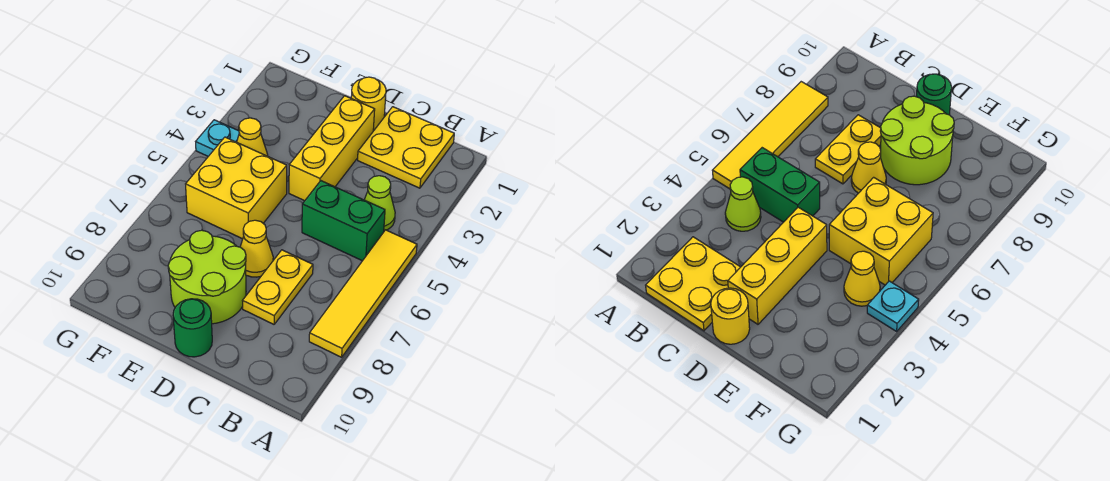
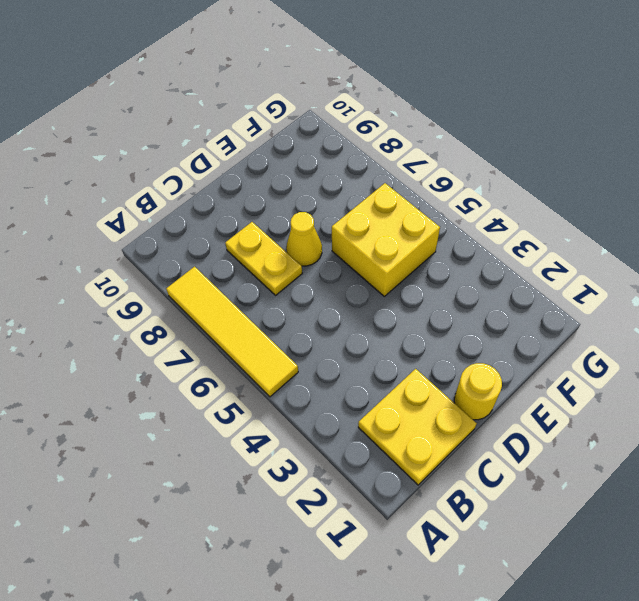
none -> lime cone B4 level 1
none -> green brick B5:C5 level 1
none -> yellow brick D2:D4 level 1

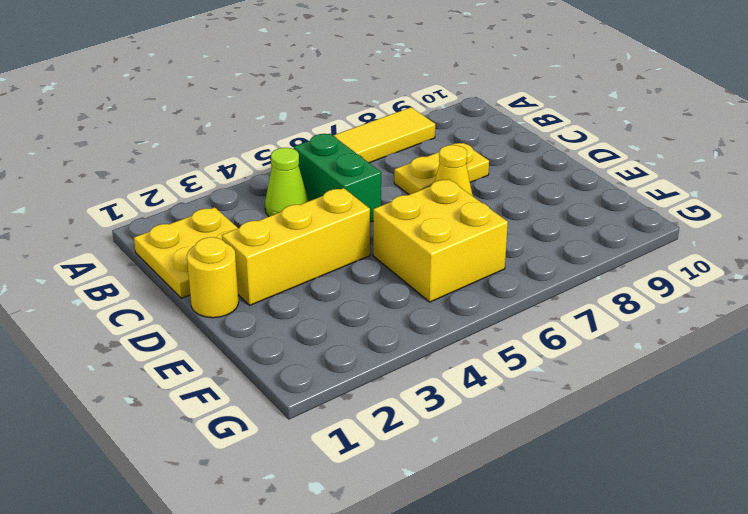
none -> lime round brick D8:E9 level 1
none -> green round brick D10 level 1
none -> yellow cone F4 level 1

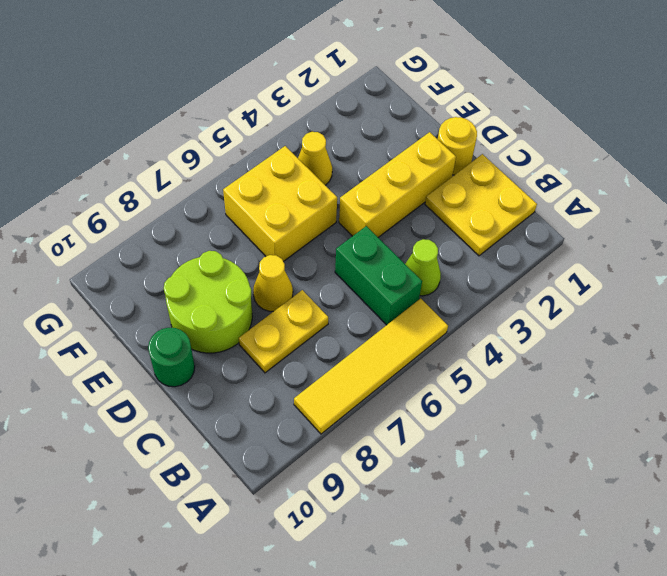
none -> cyan plate G4 level 1

